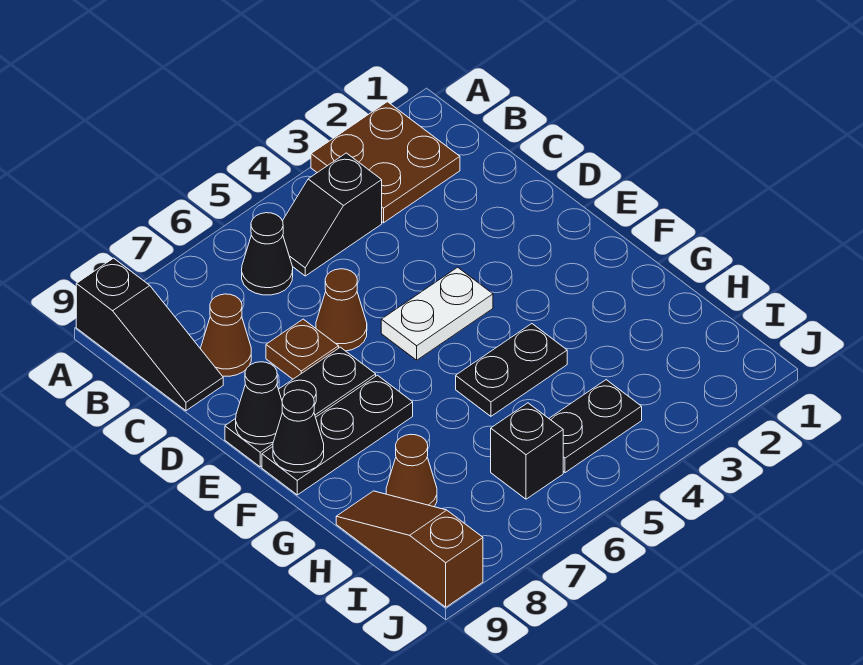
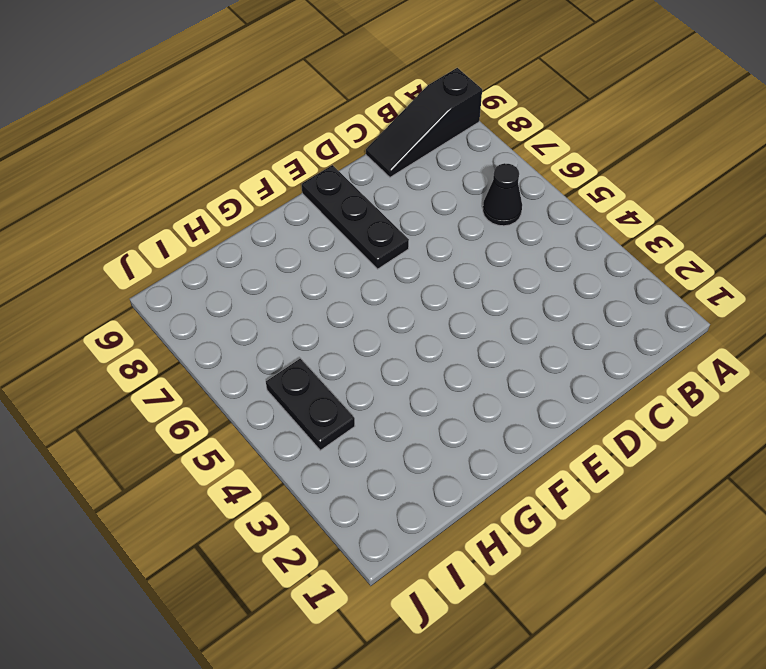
none -> brown plate A2:B3 level 1
none -> black slope B4:B5 level 1 top 4
none -> brown cone C8 level 1

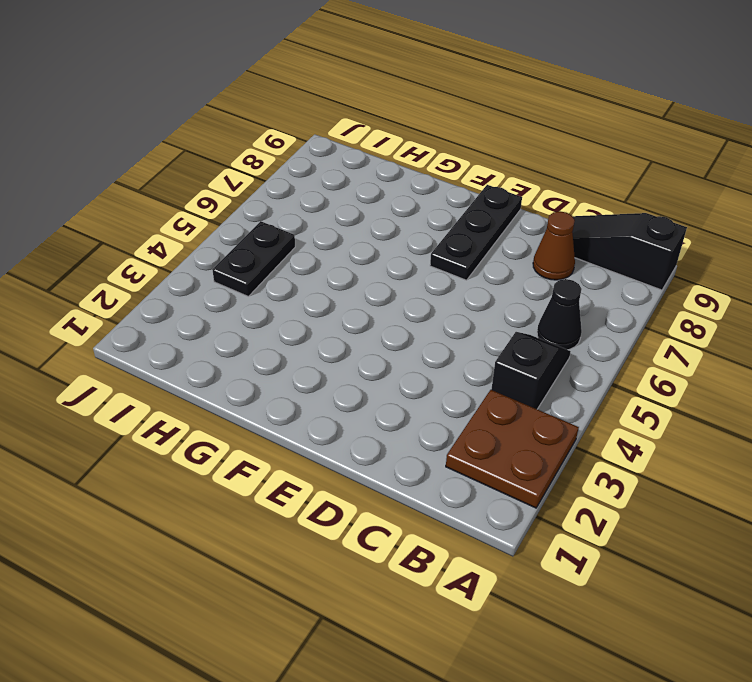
none -> brown cone D6 level 1
none -> brown plate D7 level 1
none -> white plate E4:E5 level 1

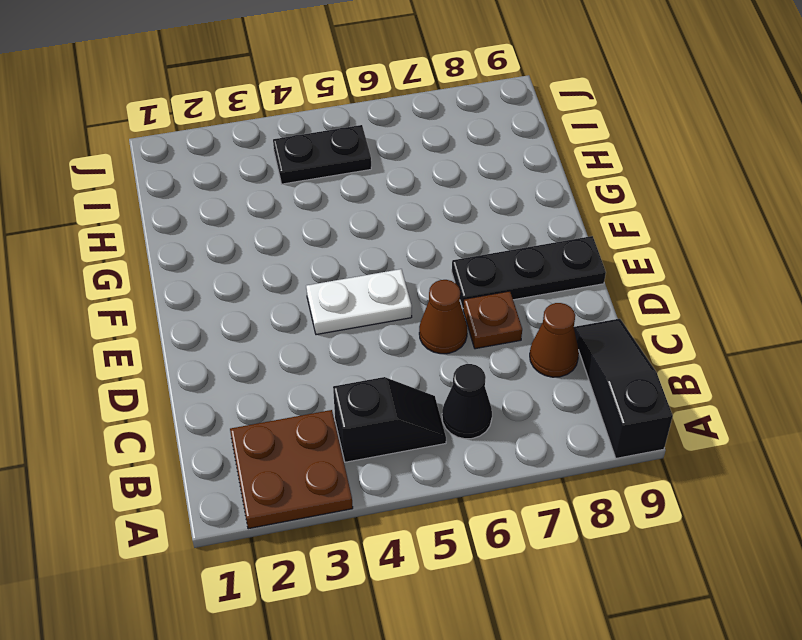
none -> black plate F7:F9 level 1
none -> black plate G4:G5 level 1
none -> brown cone H8 level 1

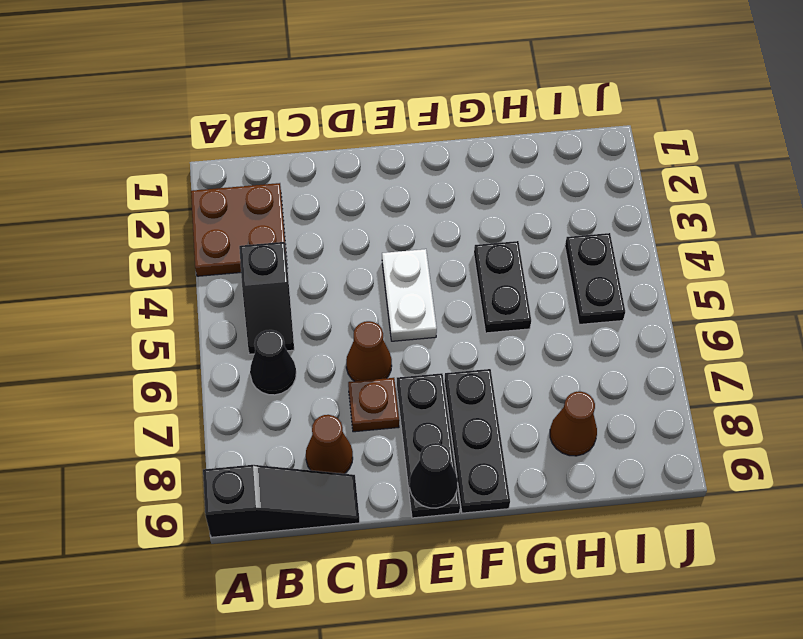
none -> brown slope H9:J9 level 1 top J
none -> black brick I6 level 1
none -> black cone F9 level 2

